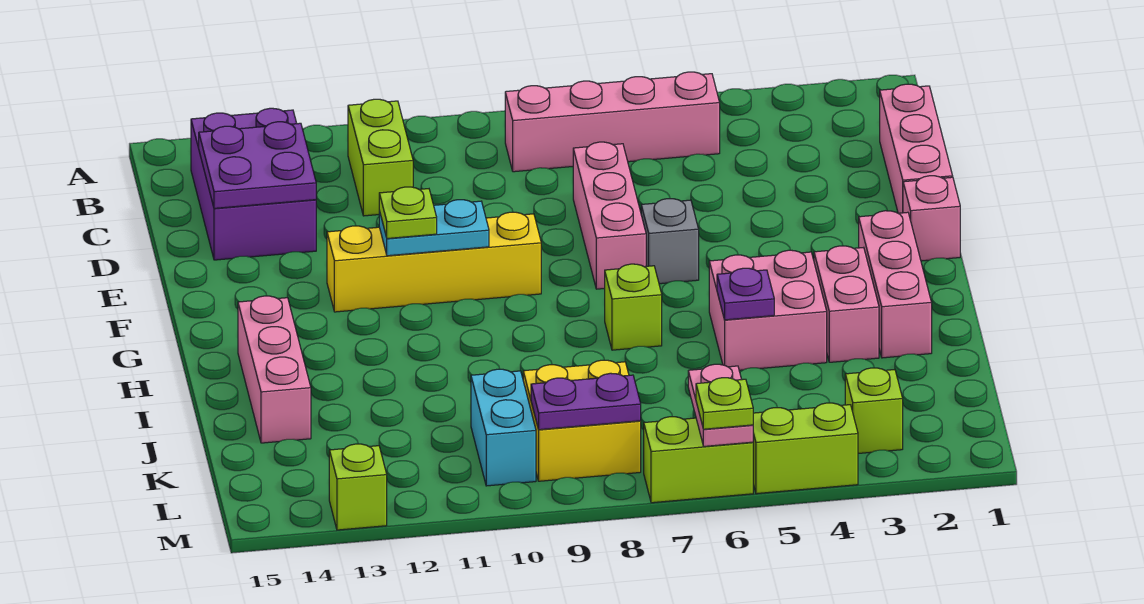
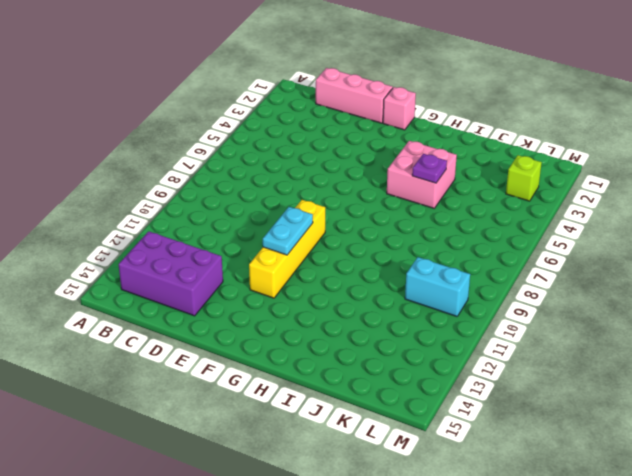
none -> pink brick B5:B8 level 1
none -> lime brick B11:C11 level 1
none -> pink brick D7:F7 level 1

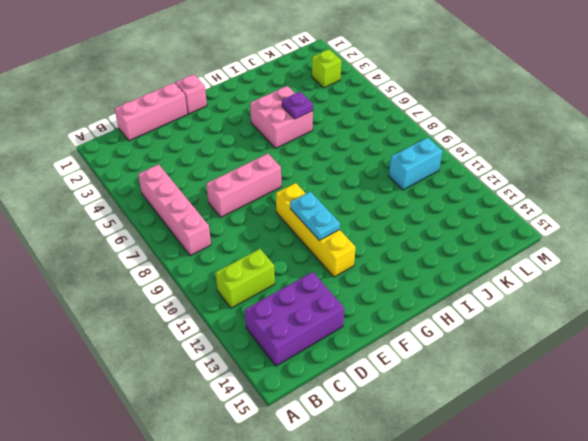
none -> grey brick F6 level 1
none -> pink brick G2:I2 level 1
none -> pink brick H3:I3 level 1

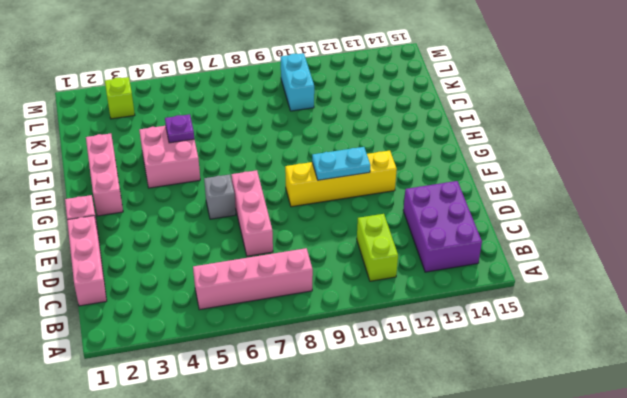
none -> pink brick H3:I3 level 1
none -> lime brick H7 level 1
none -> pink brick H14:J14 level 1

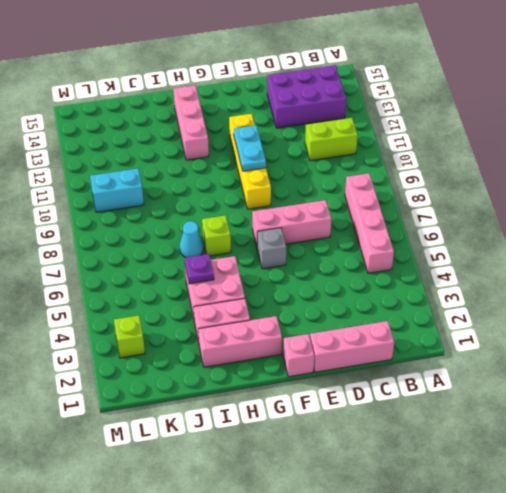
pink brick H12:H14 level 1 -> pink brick H14:J14 level 1
cyan cone I7 level 1 -> none
none -> yellow brick K8:L9 level 1
none -> lime brick M4:M5 level 1
none -> lime brick M6:M7 level 1

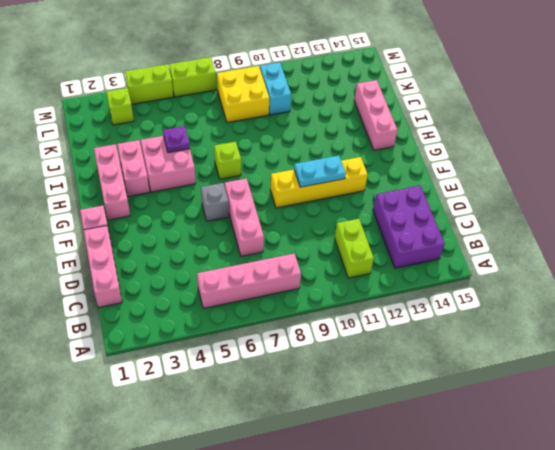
none -> lime brick M13 level 1
none -> purple plate C13:D14 level 2
none -> pink plate L6:M6 level 2

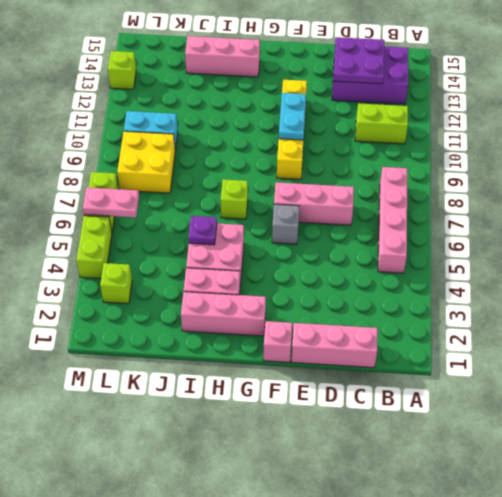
none -> purple plate L8:L9 level 2
none -> lime plate F11 level 3
none -> lime plate M6 level 3

